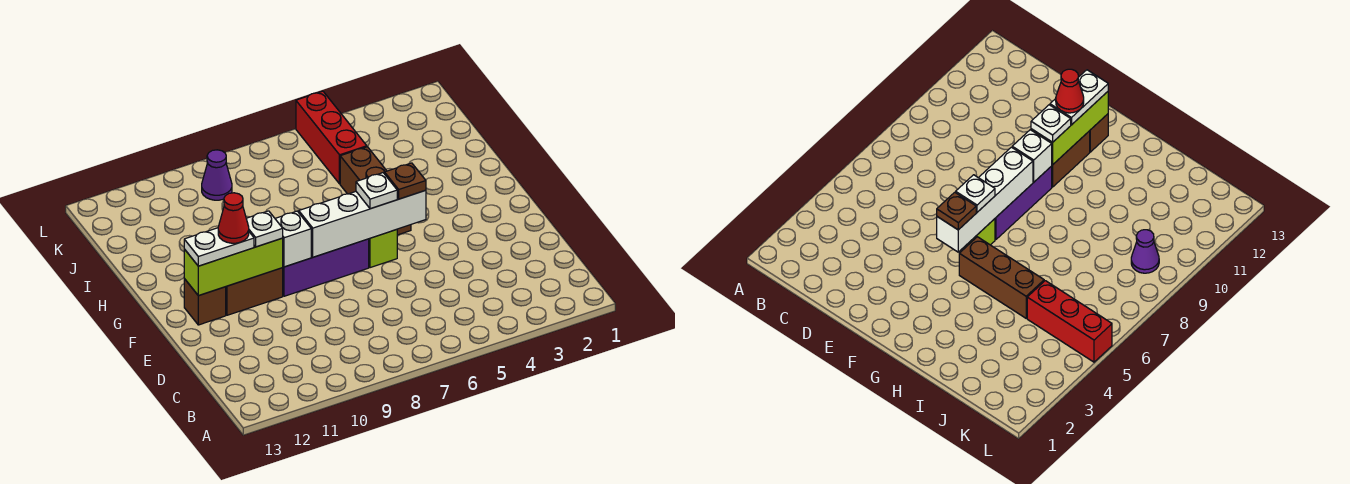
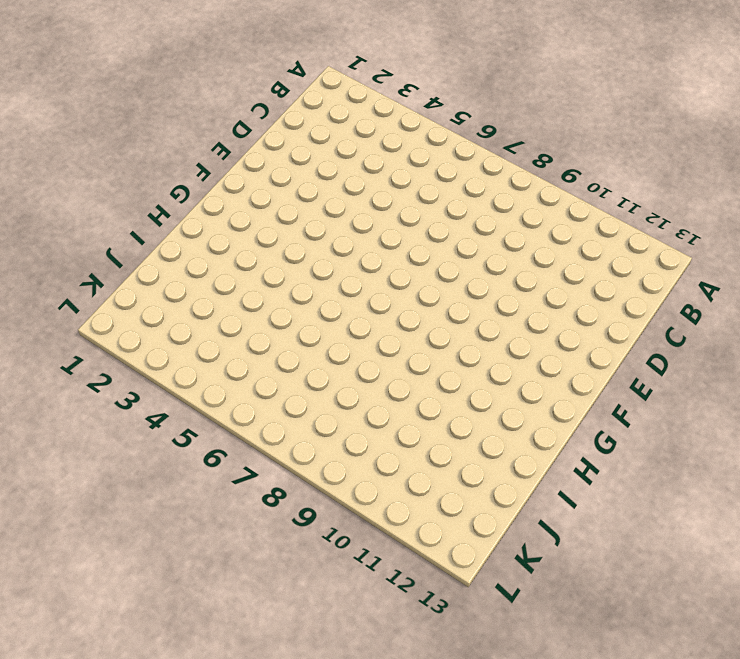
none -> lime brick F6 level 1
none -> purple brick F7:F9 level 1
none -> brown brick F10:F11 level 1

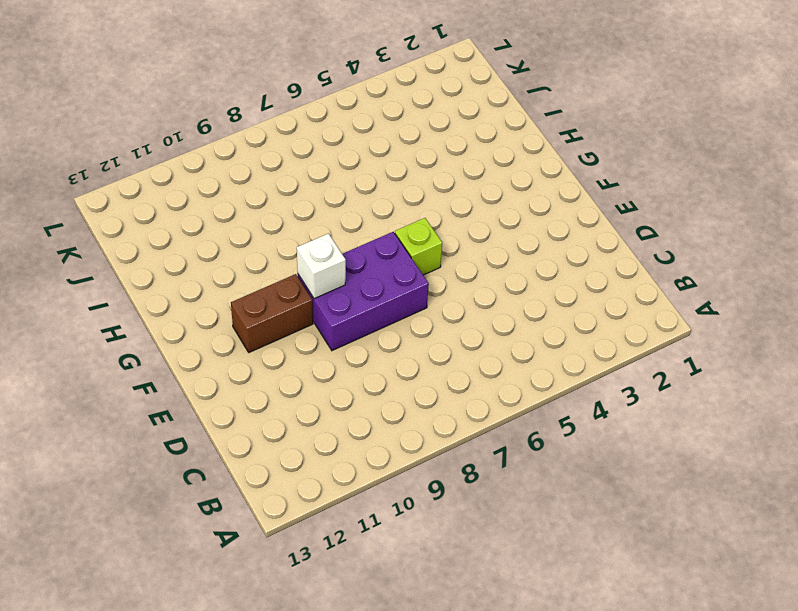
purple brick E7:F9 level 1 -> purple brick F7:F9 level 1
none -> brown brick F12 level 1
none -> brown brick G5:I5 level 1
none -> red brick J5:L5 level 1

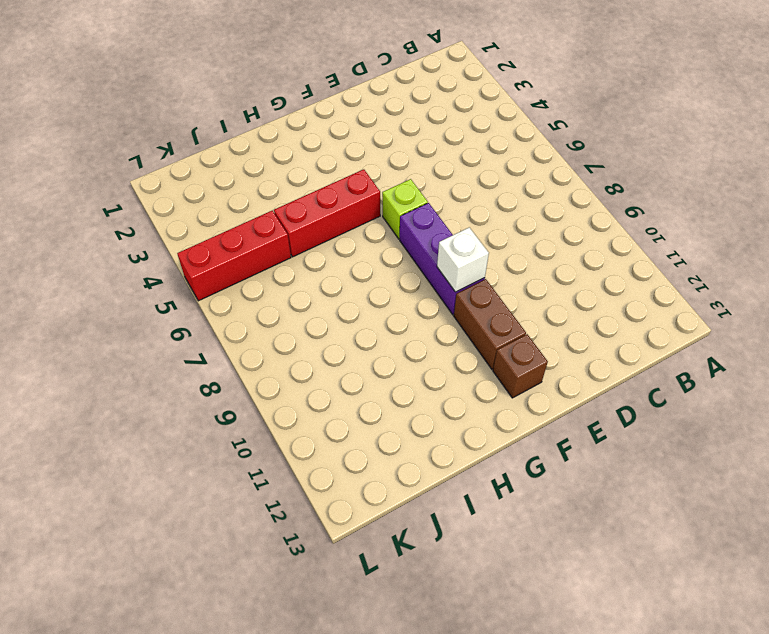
red brick G5:I5 level 1 -> brown brick G5:I5 level 1
none -> purple cone K9 level 1
none -> white brick F5:F8 level 2
none -> lime brick F10:F12 level 2

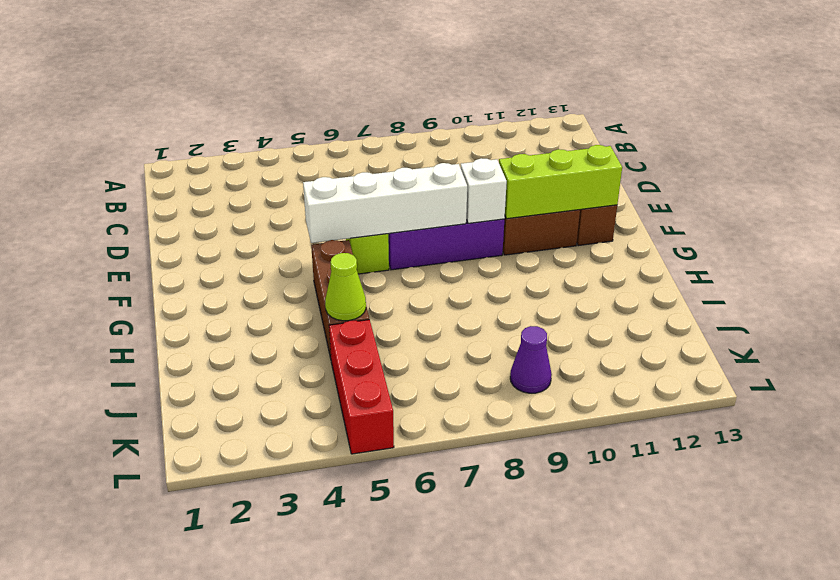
lime cone I5 level 2 -> none
none -> brown plate F5 level 3
none -> white plate F6 level 3
none -> white plate F10 level 3

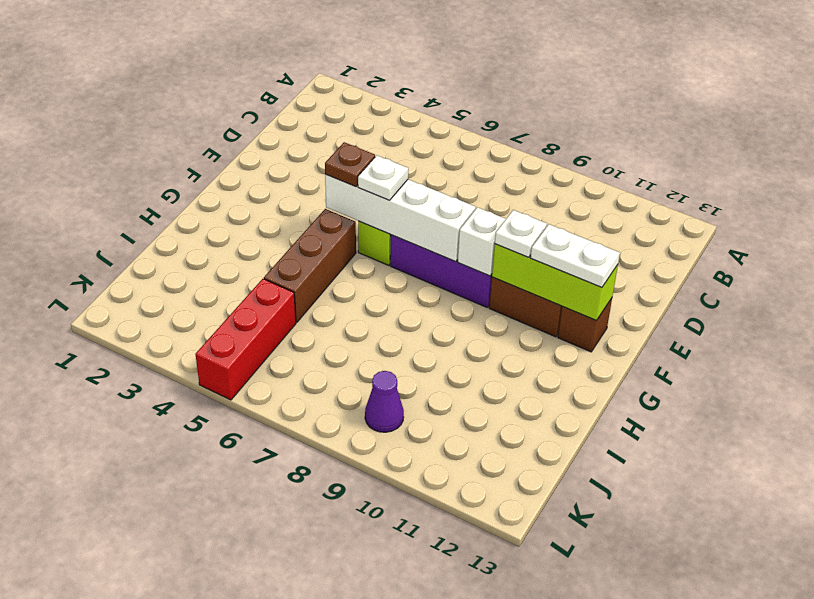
none -> red cone F11 level 4

